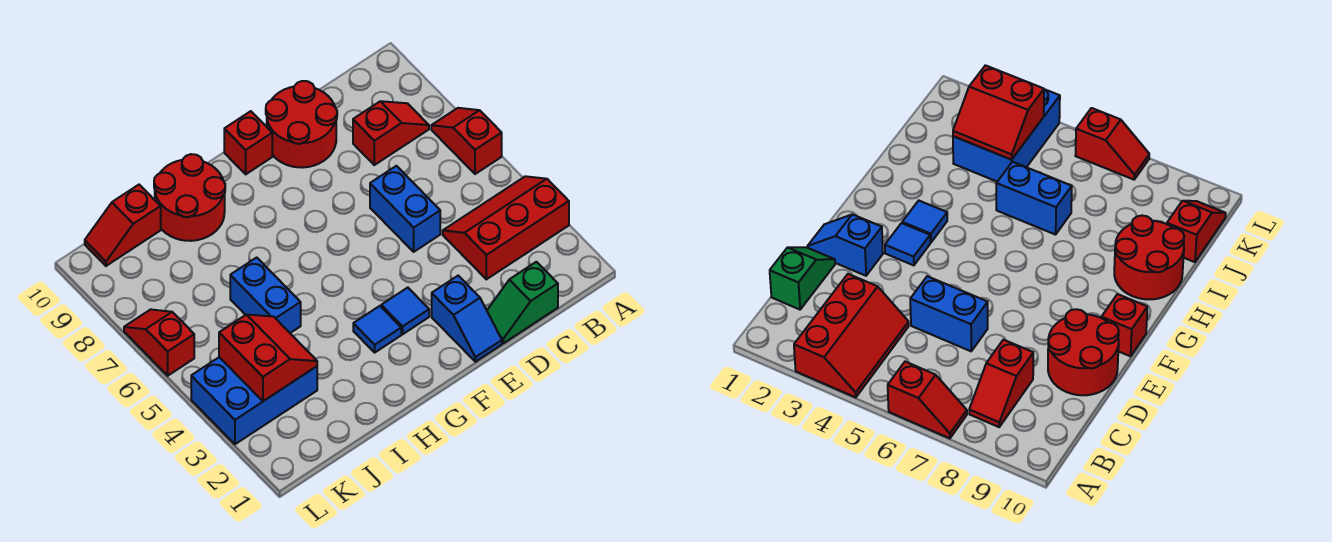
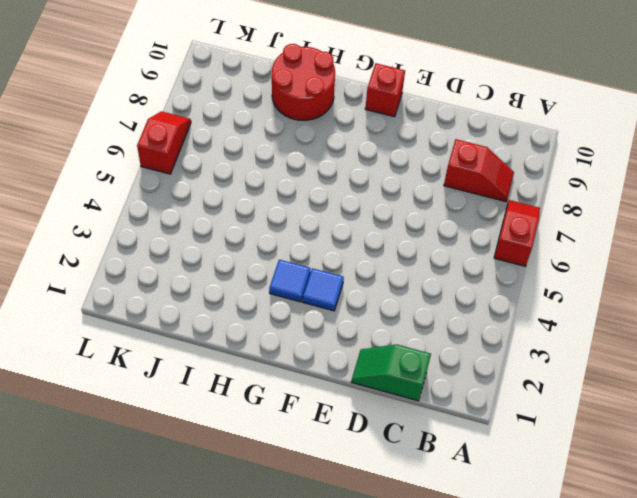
none -> red slope A3:C4 level 1 top 3
none -> blue brick D5:D6 level 1
none -> red round brick D9:E10 level 1

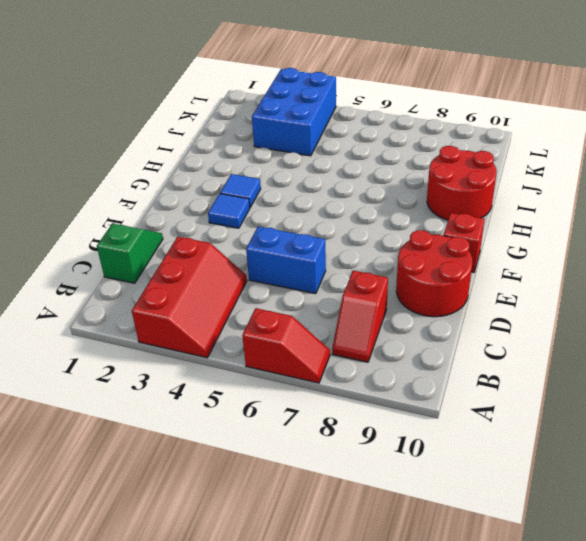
none -> blue slope E1:E2 level 1 top 2
none -> blue brick I5:I6 level 1
none -> red slope J10:K10 level 1 top J

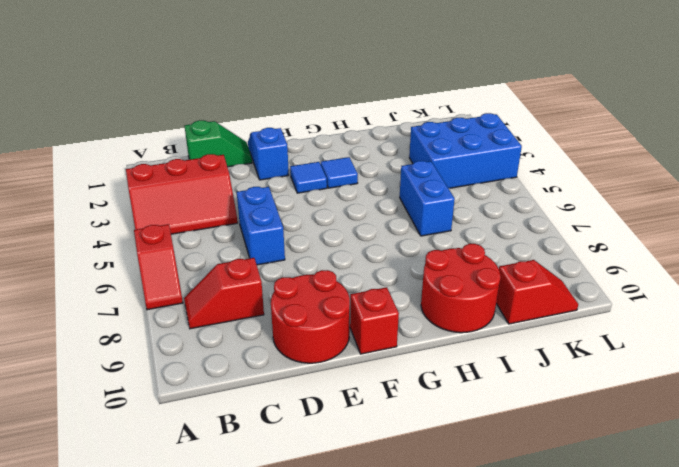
none -> red slope L6:L7 level 1 top 6
none -> red slope J3:K4 level 2 top K

